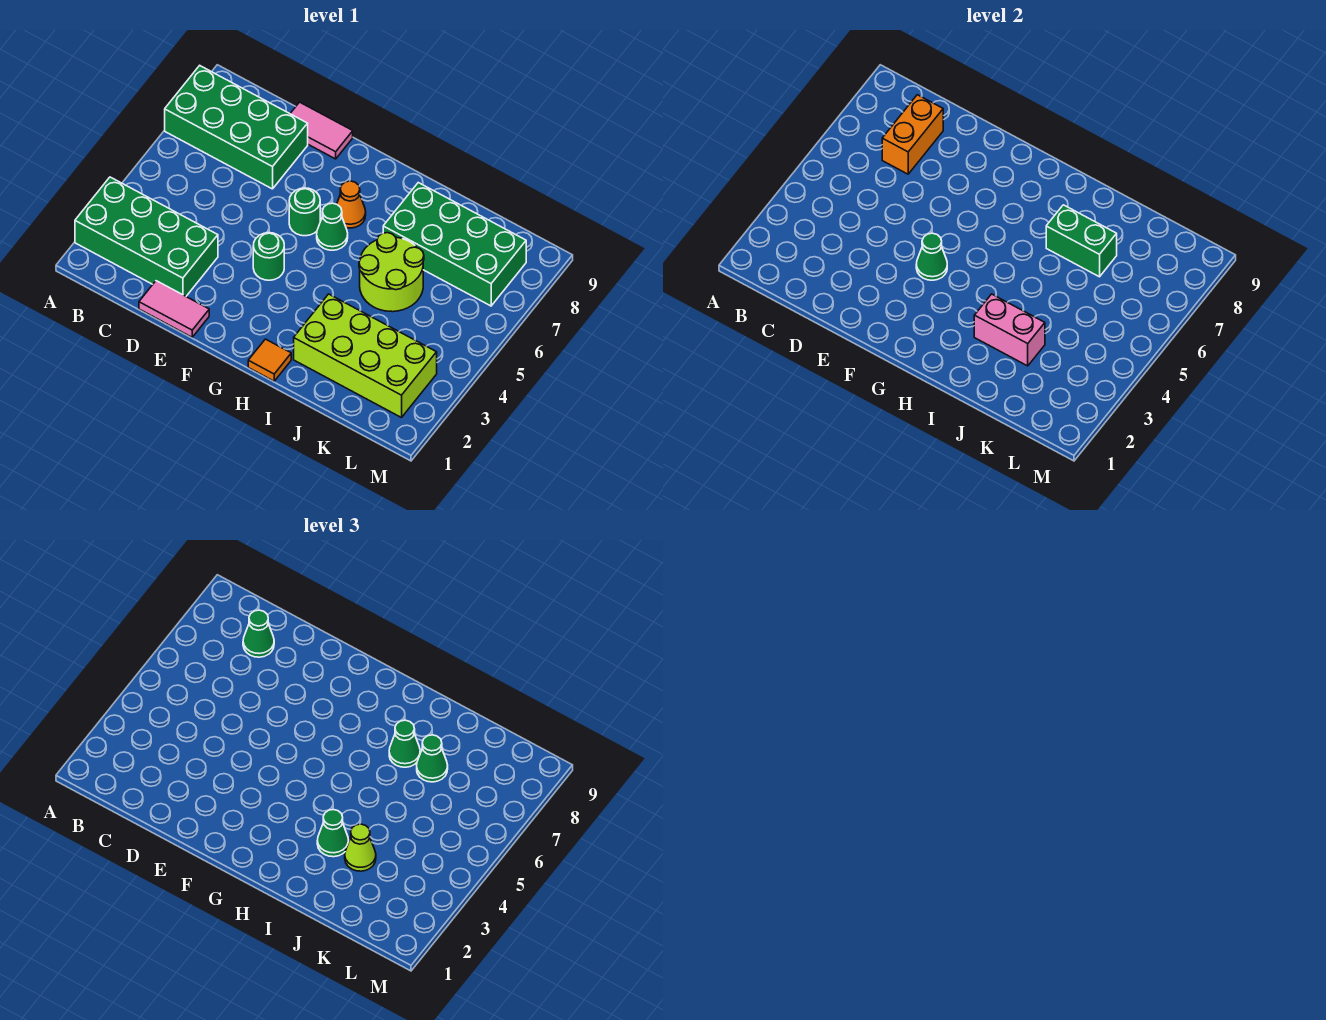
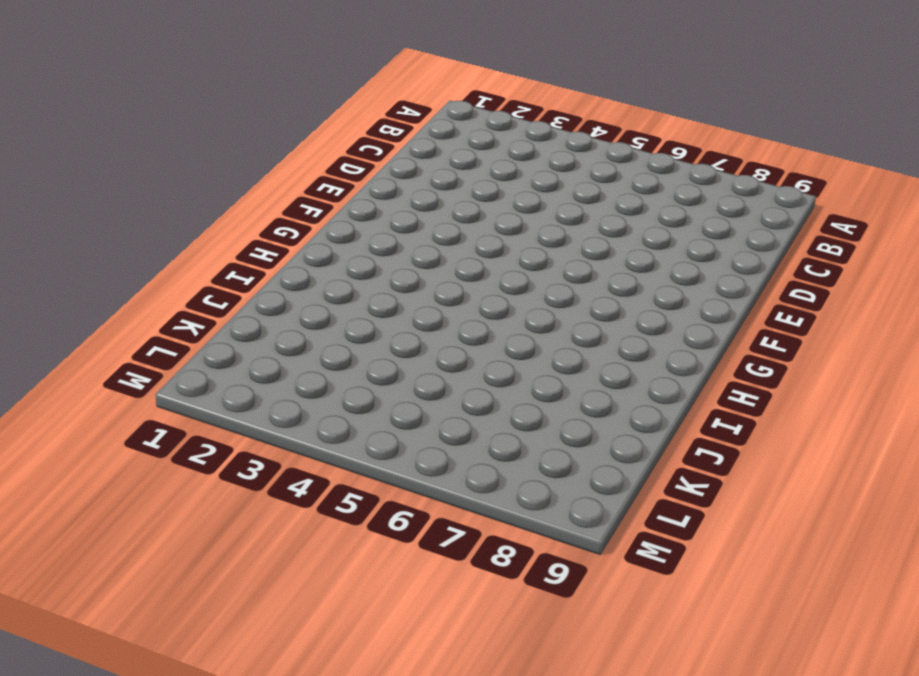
none -> green brick A2:D3 level 1
none -> green brick A7:D8 level 1
none -> pink tile D1:E1 level 1

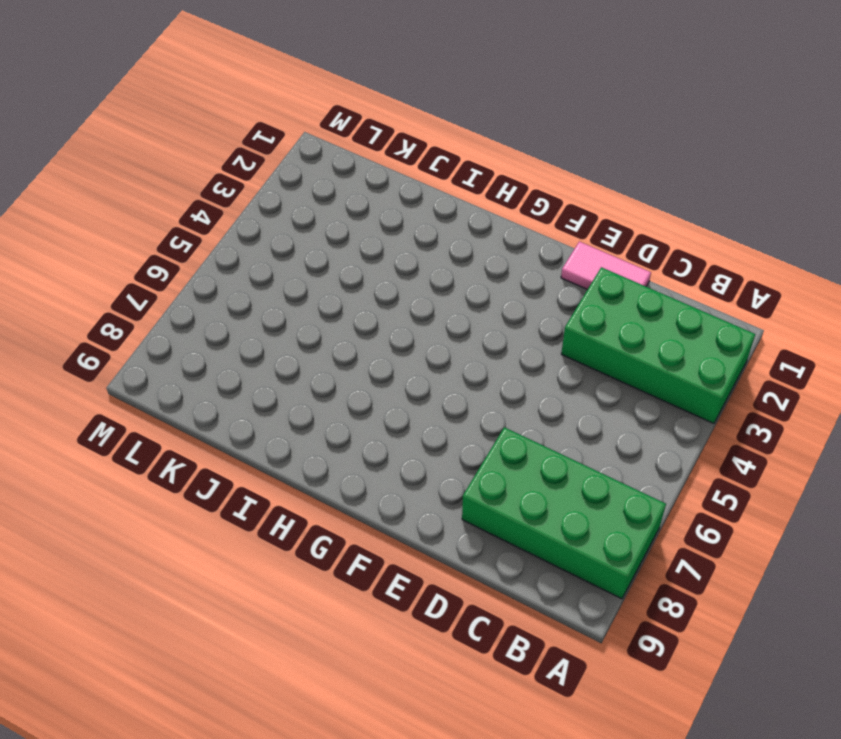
none -> pink tile D9:E9 level 1
none -> green round brick F4 level 1
none -> green round brick F6 level 1

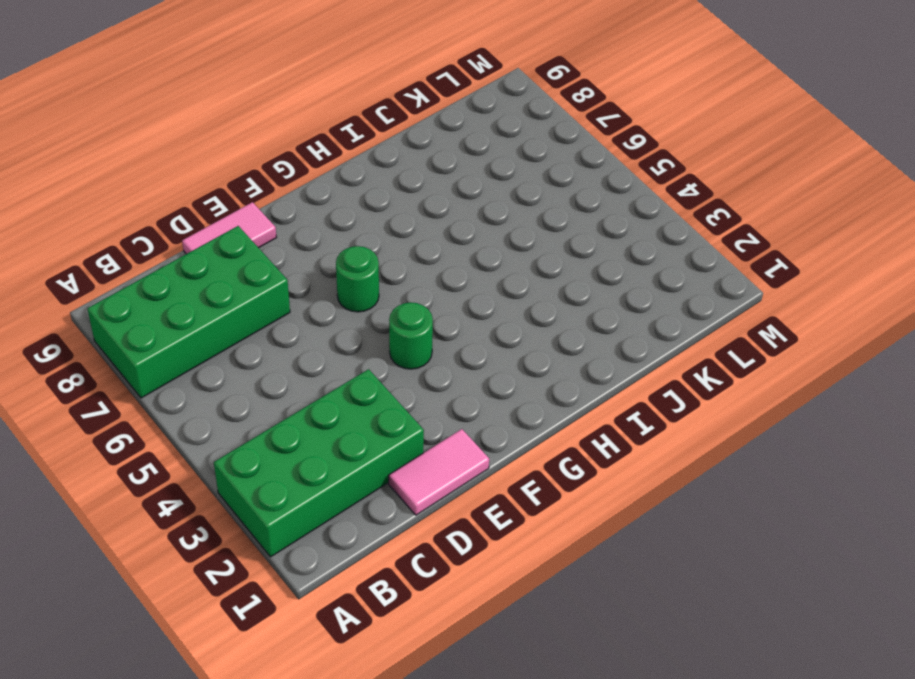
none -> green cone G6 level 1
none -> orange cone G7 level 1
none -> orange tile H1 level 1

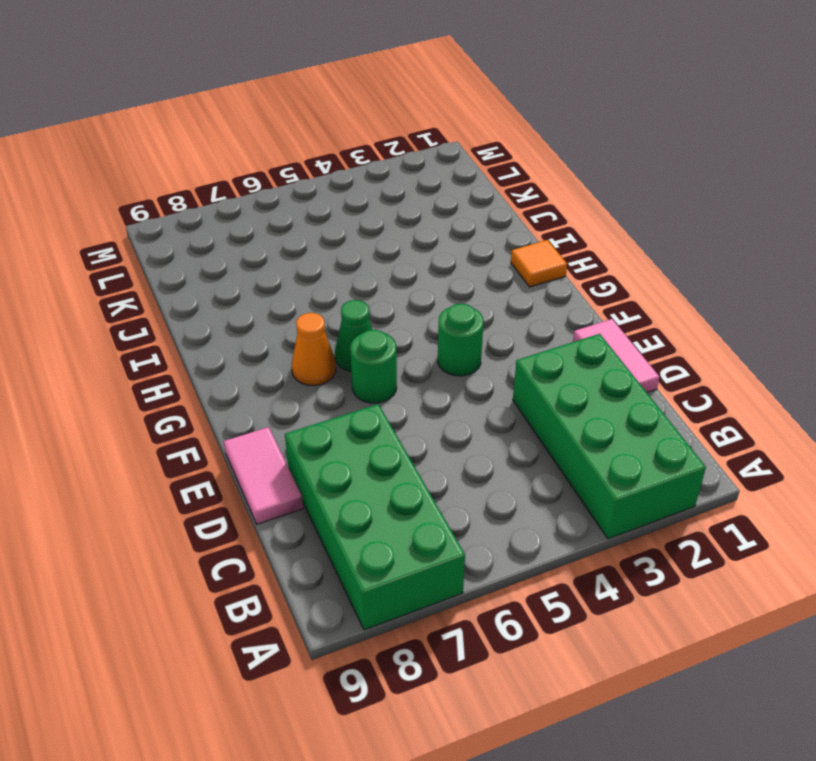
none -> lime brick I2:L3 level 1
none -> lime round brick I5:J6 level 1
none -> green brick I7:L8 level 1

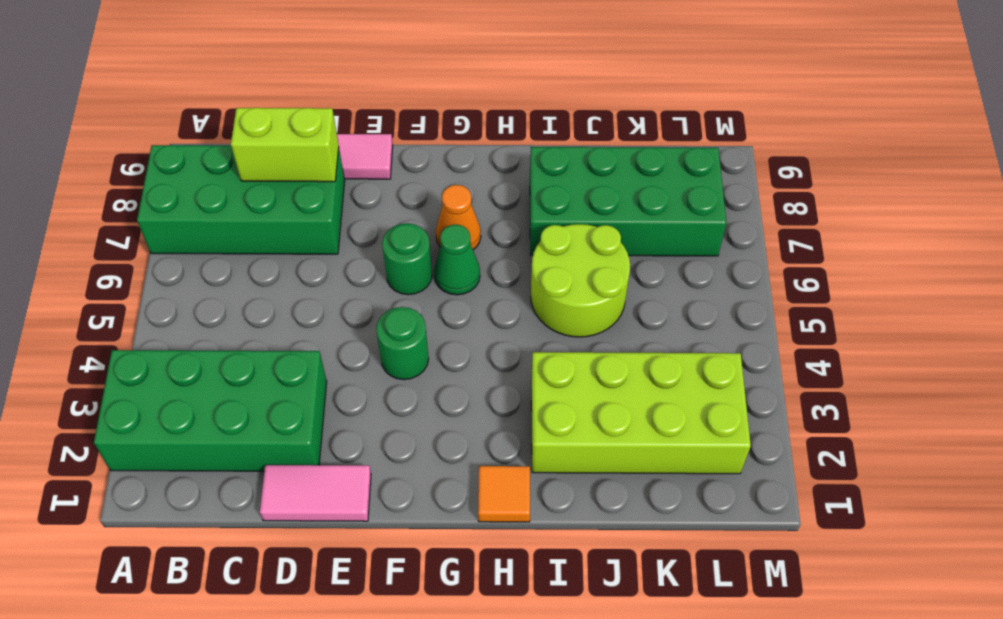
lime brick C8:D8 level 2 -> orange brick C7:C8 level 2
none -> green cone F4 level 2
none -> pink brick I3:J3 level 2
none -> green brick I7:J7 level 2

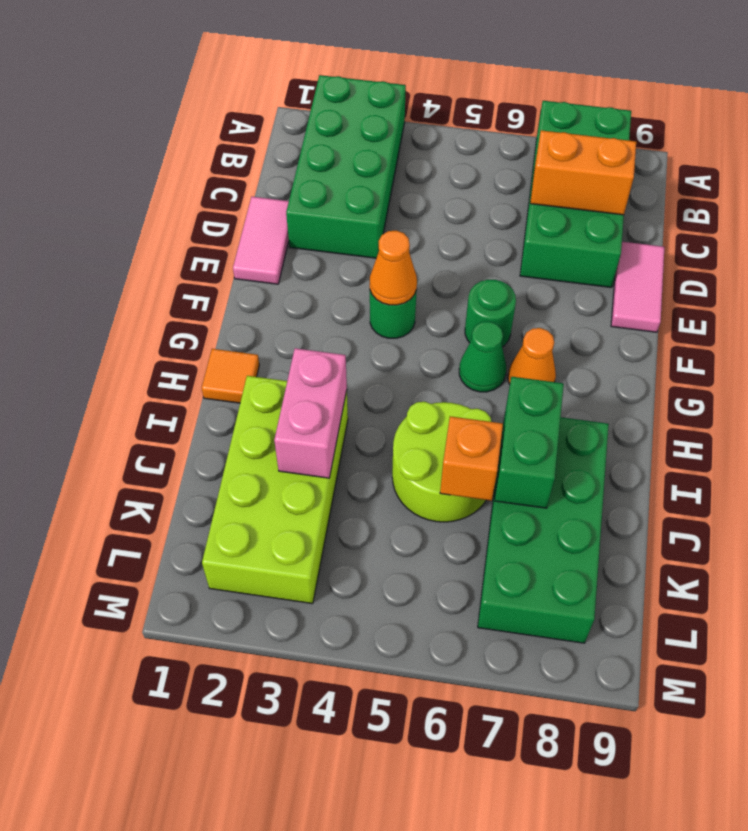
orange cone F4 level 2 -> green cone F4 level 2
orange brick J6 level 2 -> none
none -> green cone C8 level 3
none -> green cone I3 level 3
none -> green cone I7 level 3

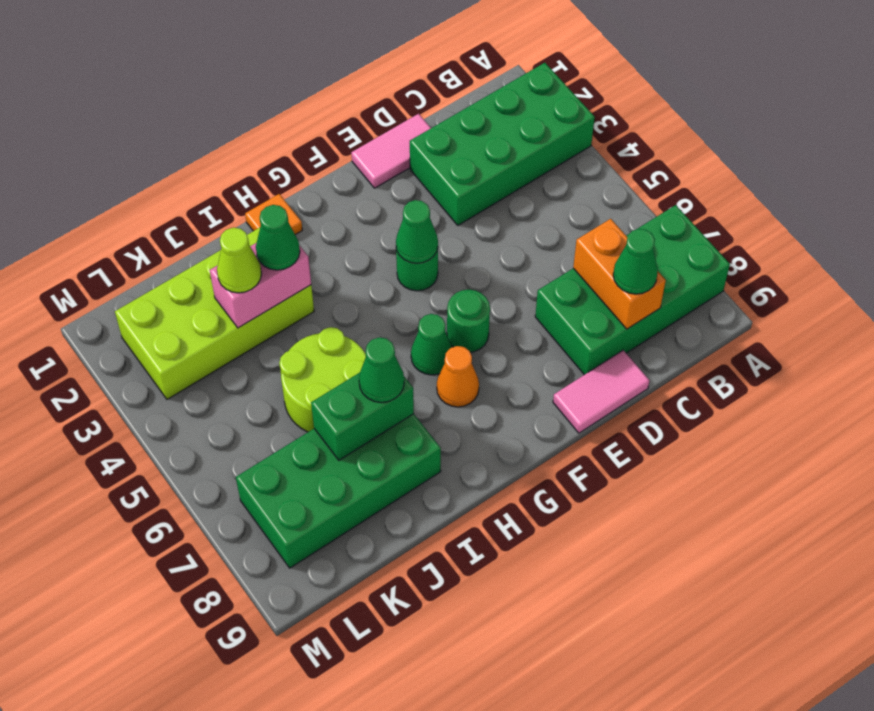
none -> green cone J7 level 3

